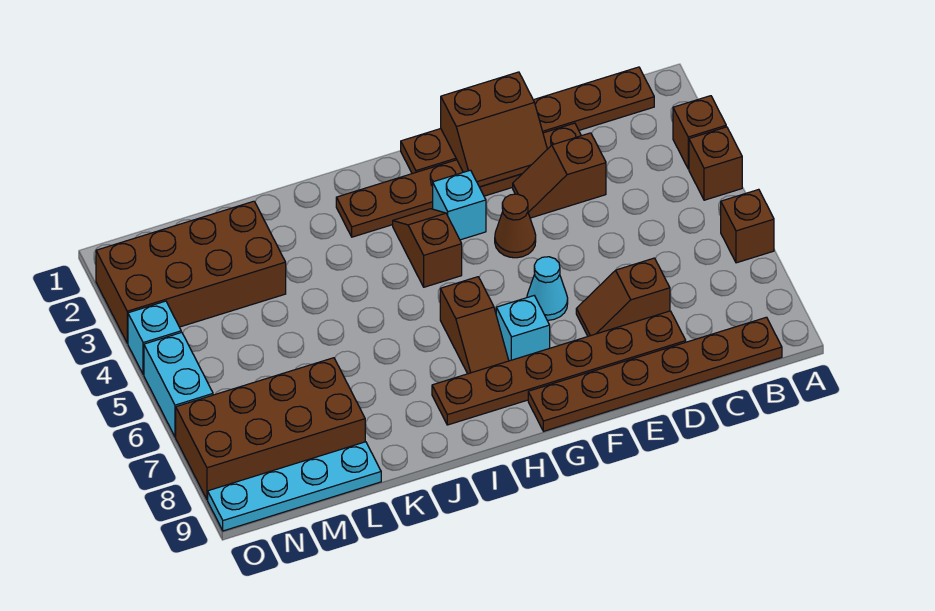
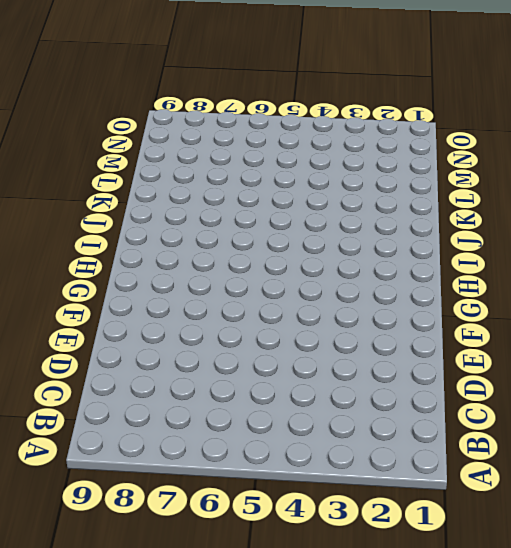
none -> brown brick A3 level 1
none -> brown brick A4 level 1
none -> brown brick A6 level 1

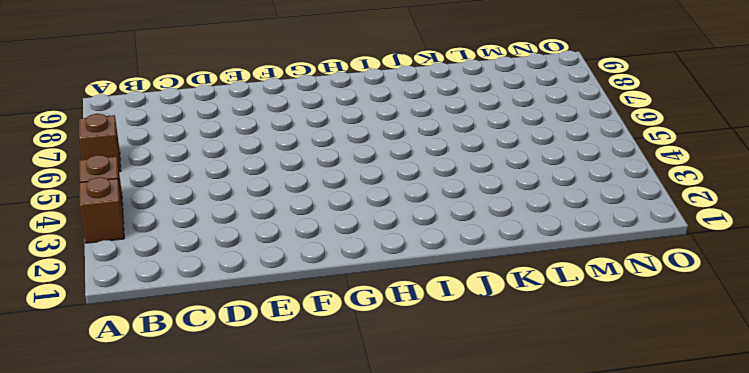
none -> brown plate B1:G1 level 1
none -> brown plate B9:G9 level 1
none -> brown plate D2:I2 level 1

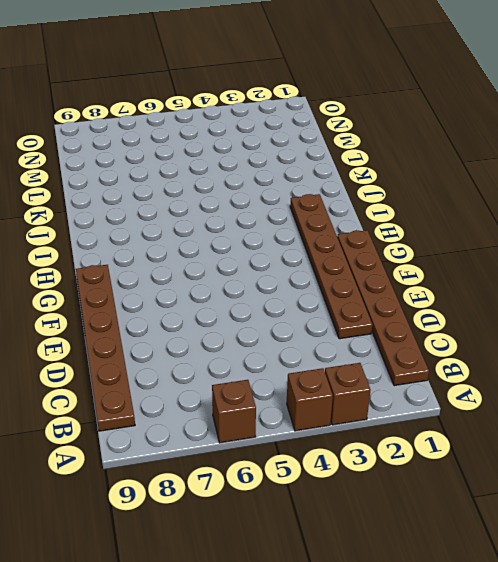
none -> brown slope D3:E3 level 1 top D
none -> brown slope D7:E7 level 1 top D
none -> brown plate D8:I8 level 1

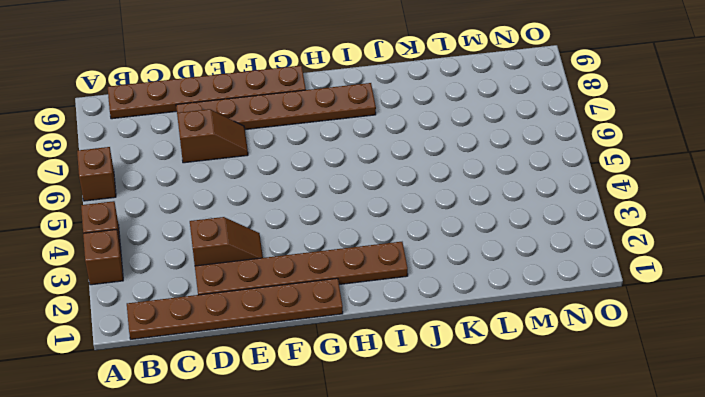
none -> brown cone F4 level 1
none -> cyan cone F6 level 1
none -> cyan brick G3 level 1

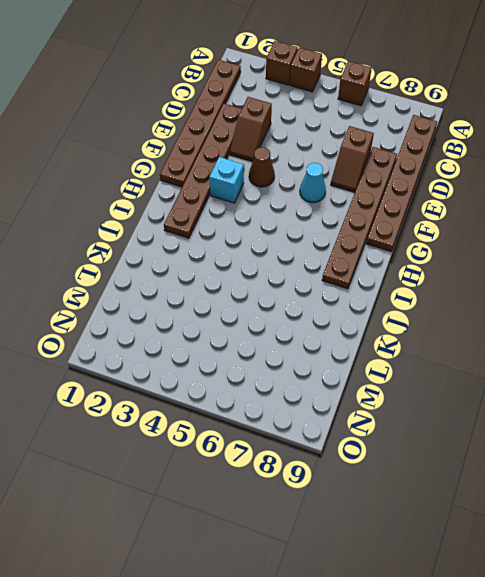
none -> cyan brick G7 level 1
none -> brown slope H3:H4 level 1 top 4
none -> brown slope H6:H7 level 1 top 6

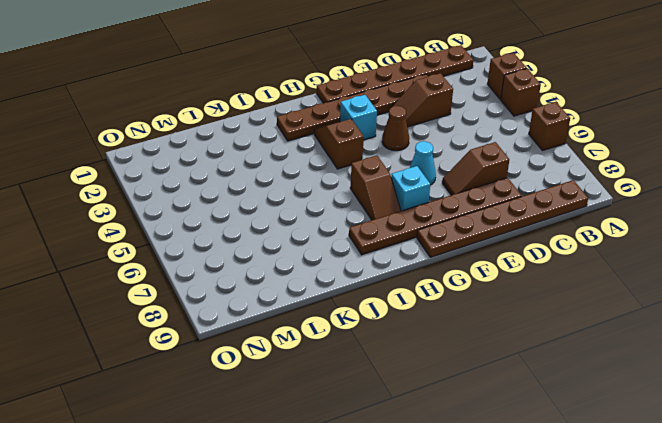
none -> brown brick L2:O3 level 1
none -> brown brick L7:O8 level 1
none -> cyan plate L9:O9 level 1

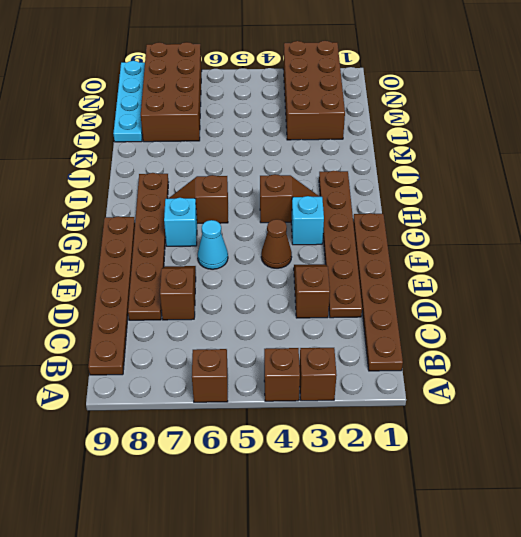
none -> cyan brick O4 level 1
none -> cyan brick O5:O6 level 1
none -> brown slope E1:F2 level 2 top 1

